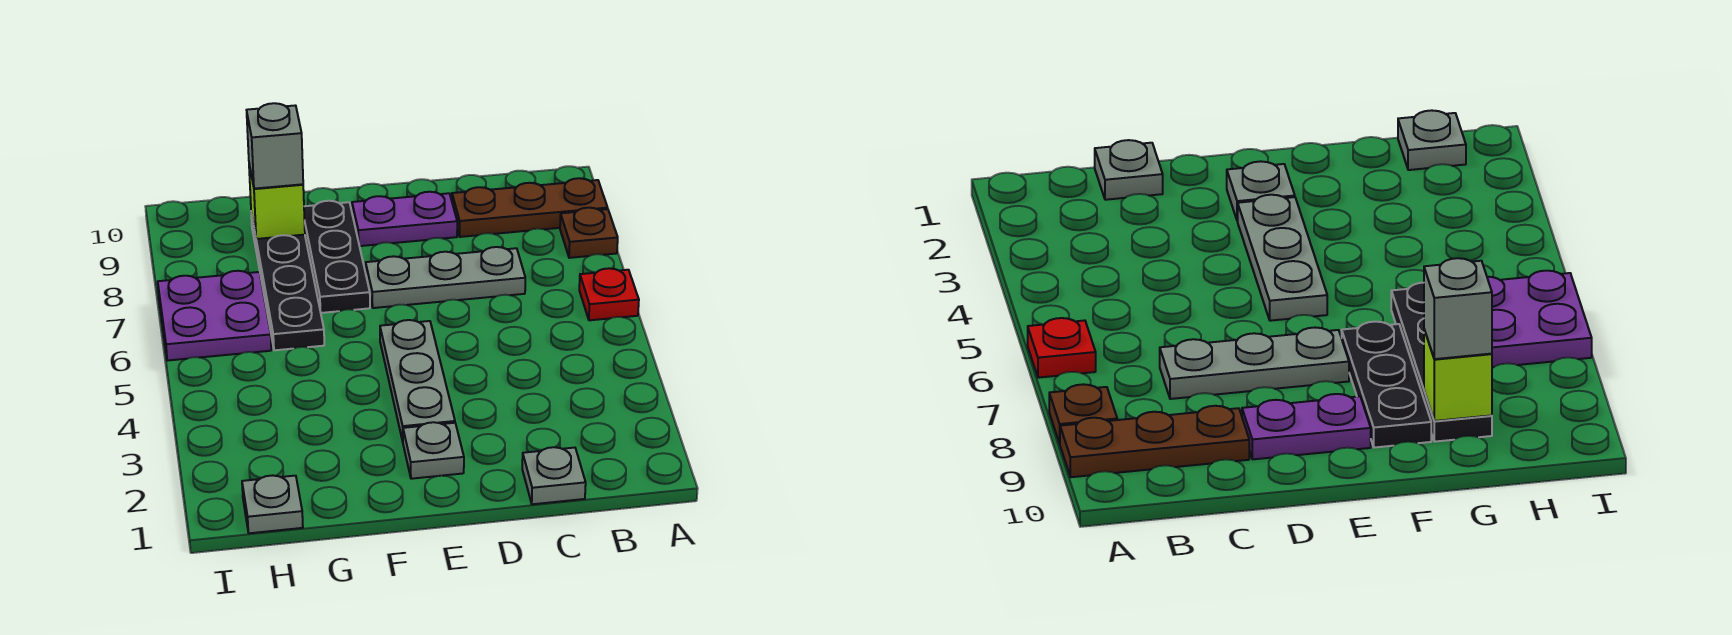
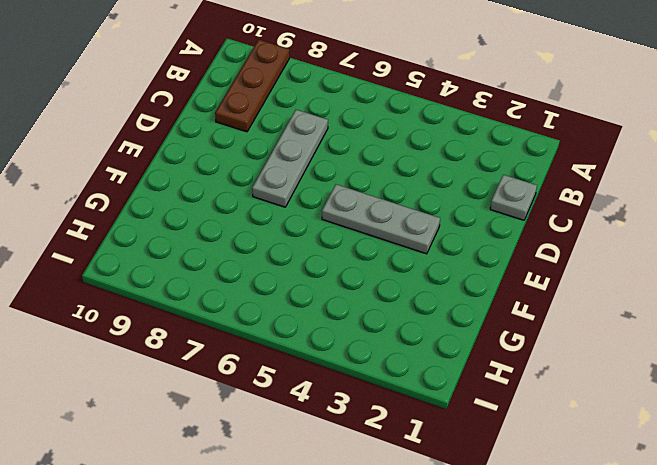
none -> red plate A6 level 1
none -> brown plate A8 level 1
none -> purple plate D9:E9 level 1

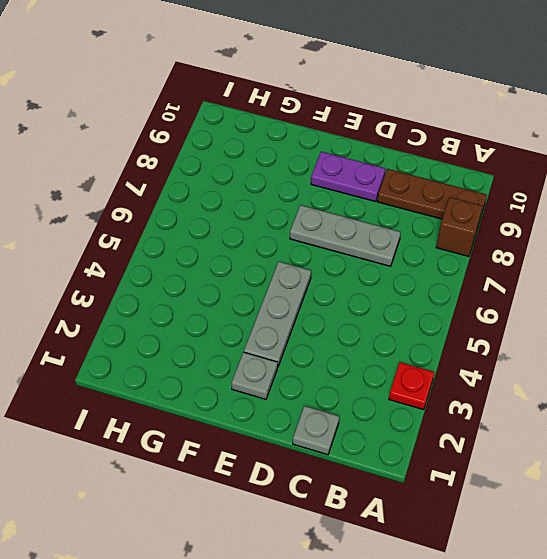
red plate A3 level 1 -> red plate A6 level 1
brown brick A8 level 1 -> brown plate A8 level 1
none -> black plate F7:F9 level 1
none -> black plate G6:G9 level 1
none -> grey plate H1 level 1

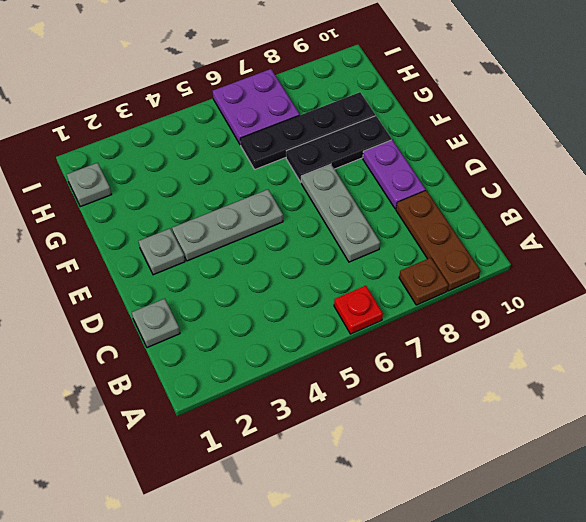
none -> lime brick G9 level 2
none -> grey brick G9 level 3

